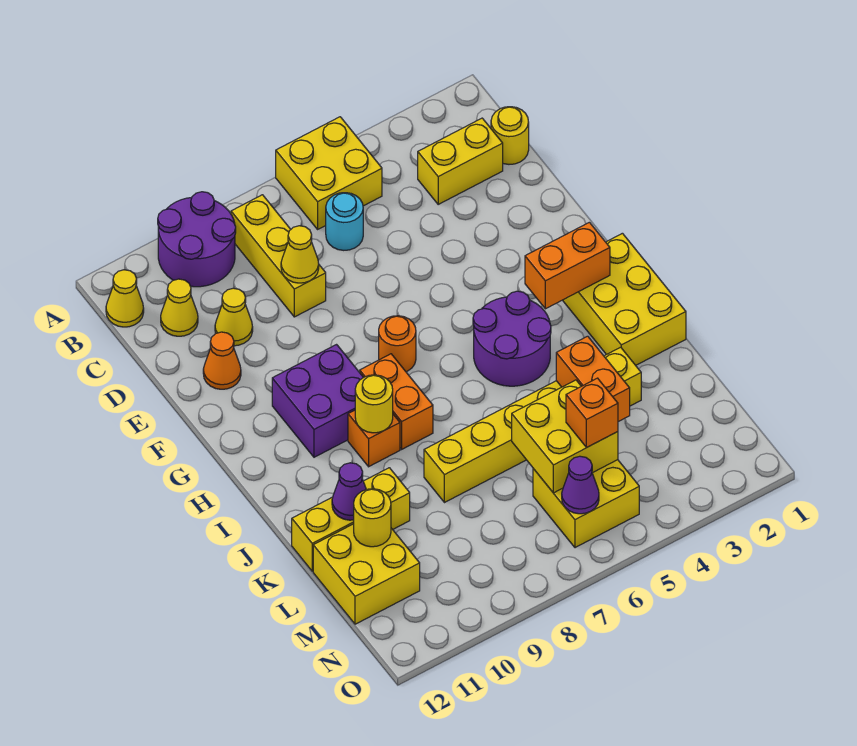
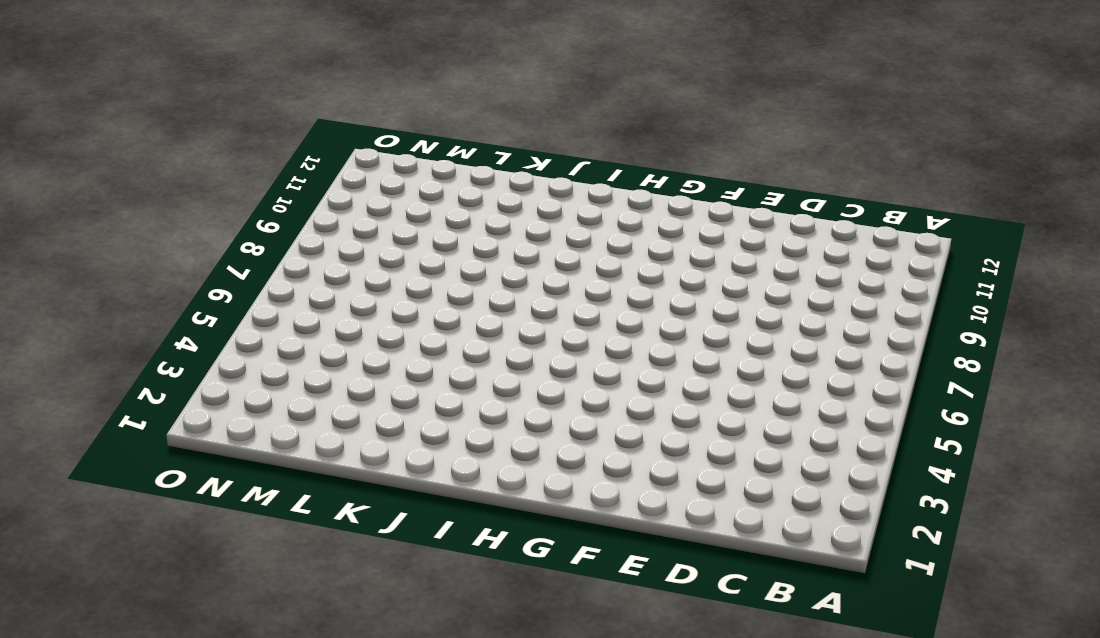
none -> yellow brick A5:B6 level 1
none -> purple round brick A9:B10 level 1
none -> yellow brick B8:D8 level 1

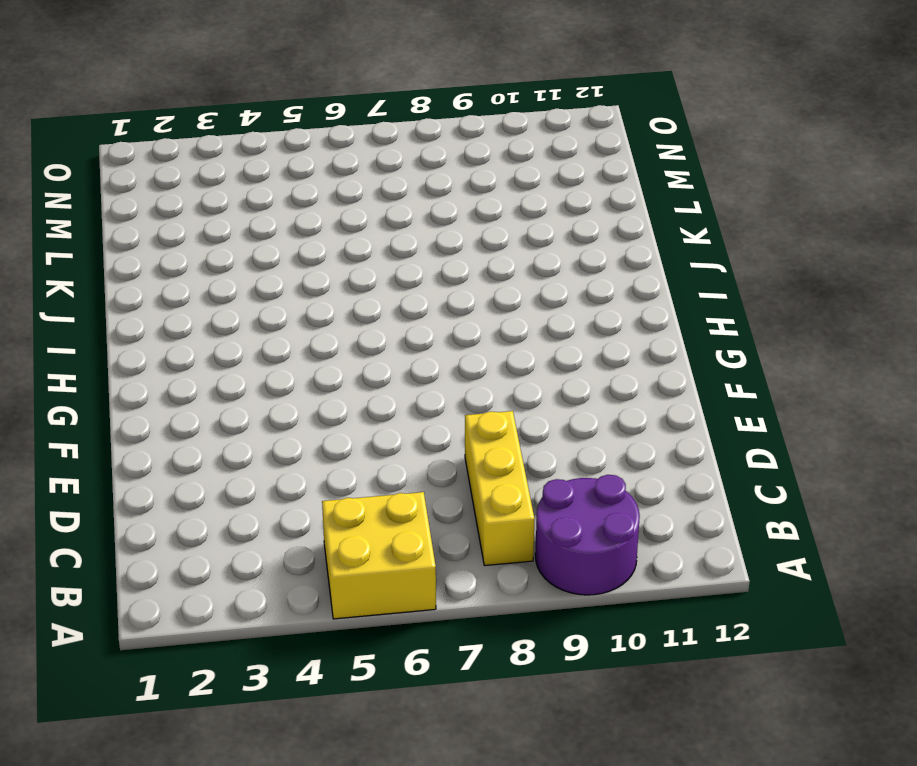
none -> yellow cone B12 level 1
none -> yellow round brick C1 level 1
none -> yellow brick C2:C3 level 1

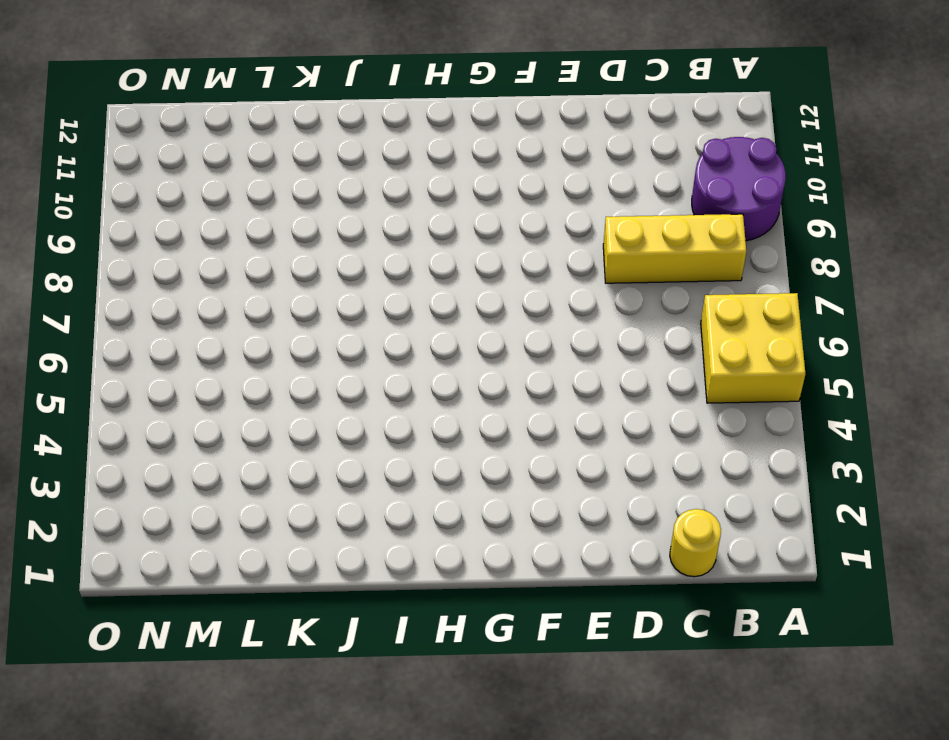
none -> yellow cone B12 level 1
none -> yellow brick C2:C3 level 1
none -> cyan round brick C6 level 1

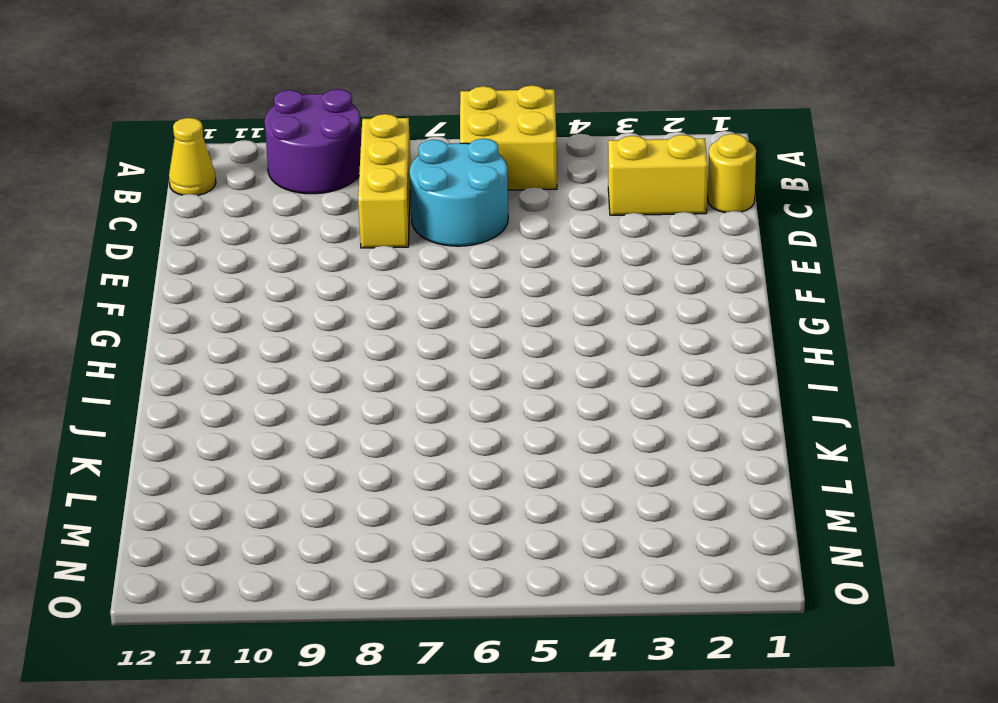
cyan round brick C6:D7 level 1 -> cyan round brick C6 level 1
none -> yellow cone C11 level 1
none -> yellow cone D10 level 1
none -> orange cone E11 level 1

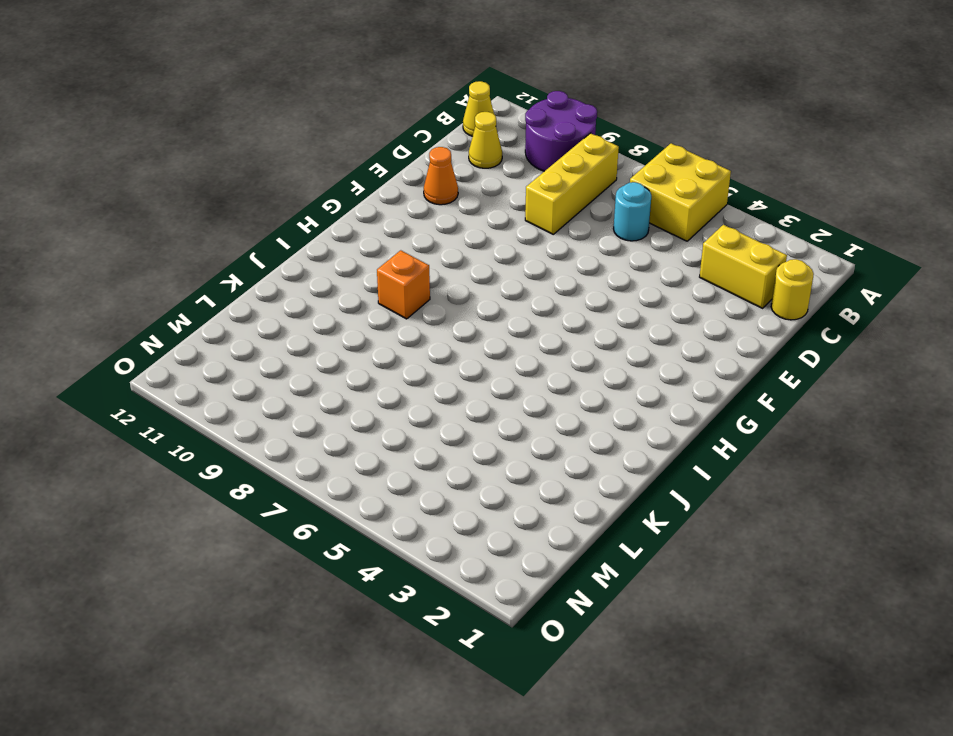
none -> yellow cone D10 level 1
none -> orange round brick G7 level 1
none -> purple brick G9:H10 level 1

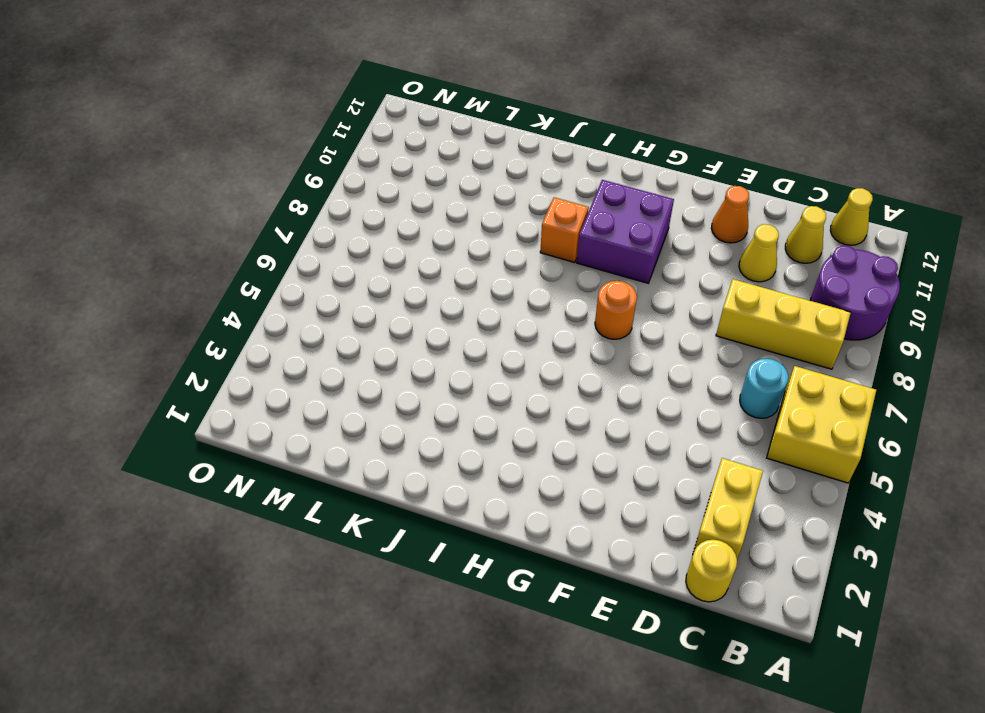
none -> yellow brick H1:J2 level 1
none -> purple round brick H4:I5 level 1
none -> orange brick H8:I8 level 1

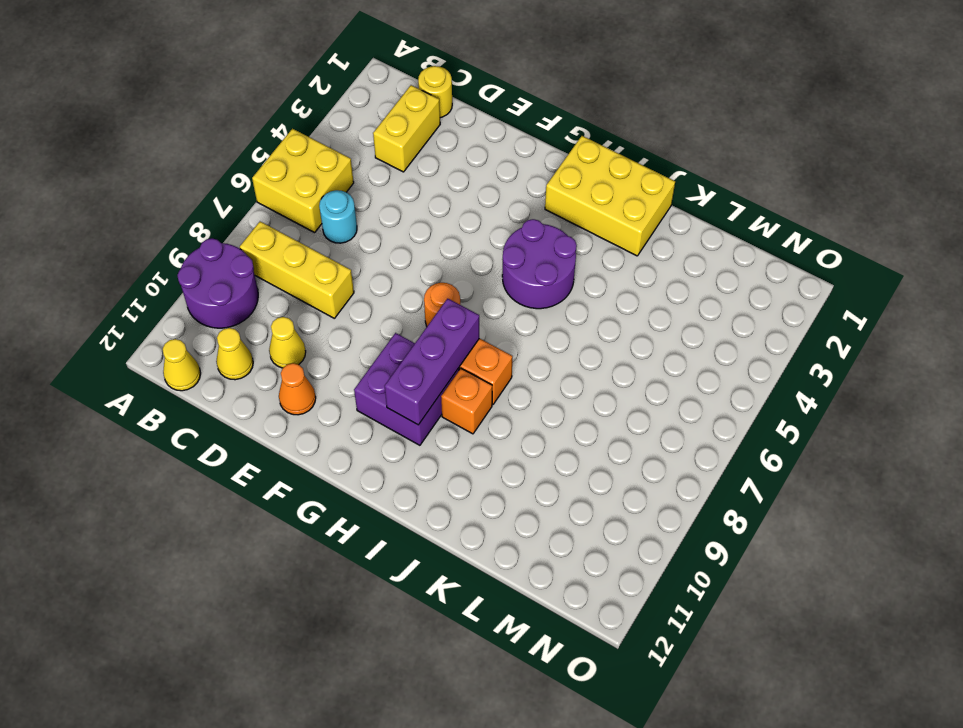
purple brick H8:H10 level 2 -> none
none -> yellow brick K3:K8 level 1
none -> yellow brick K10:K12 level 1
none -> yellow brick L11:M12 level 1

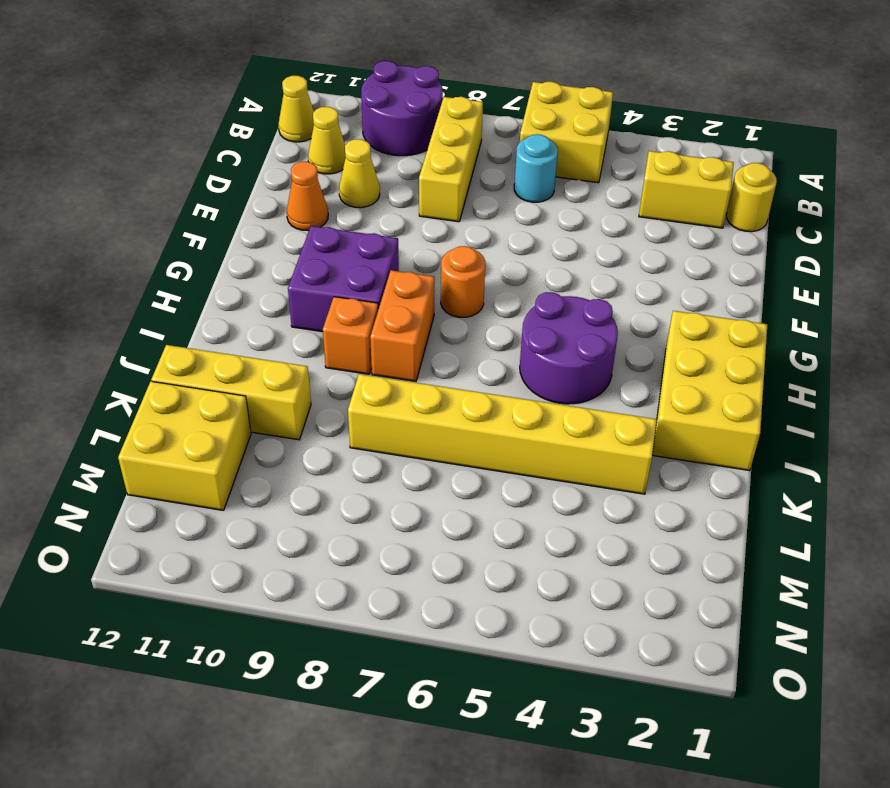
none -> yellow brick M5:N6 level 1
none -> yellow cone D8 level 2
none -> orange brick H2:H3 level 2

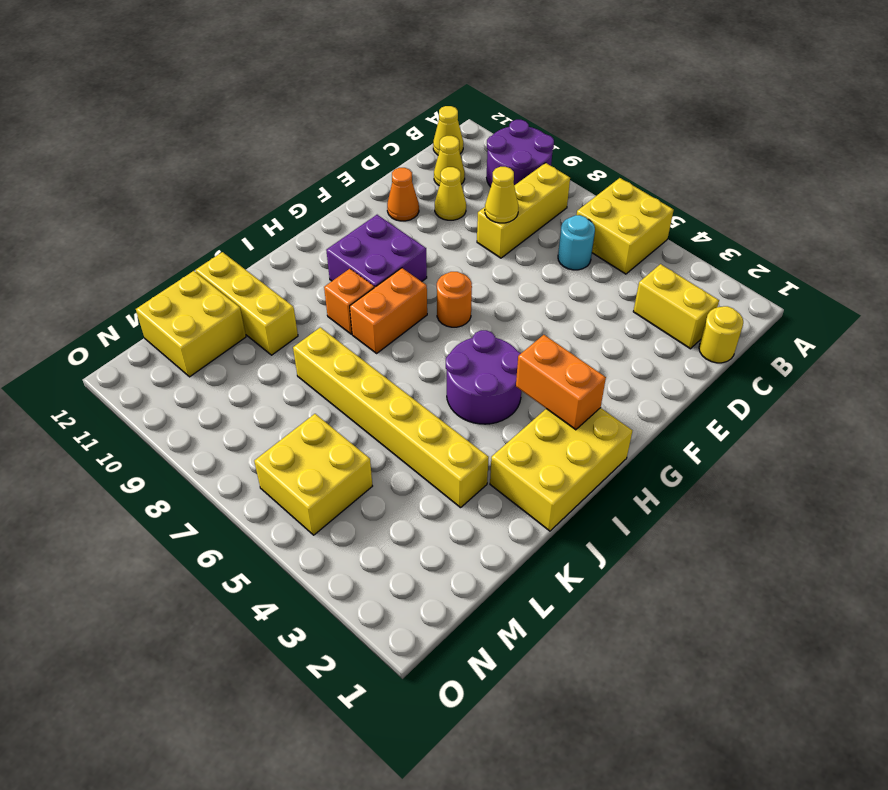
none -> yellow round brick I9 level 2
none -> orange brick K4:L4 level 2
none -> purple cone K11 level 2

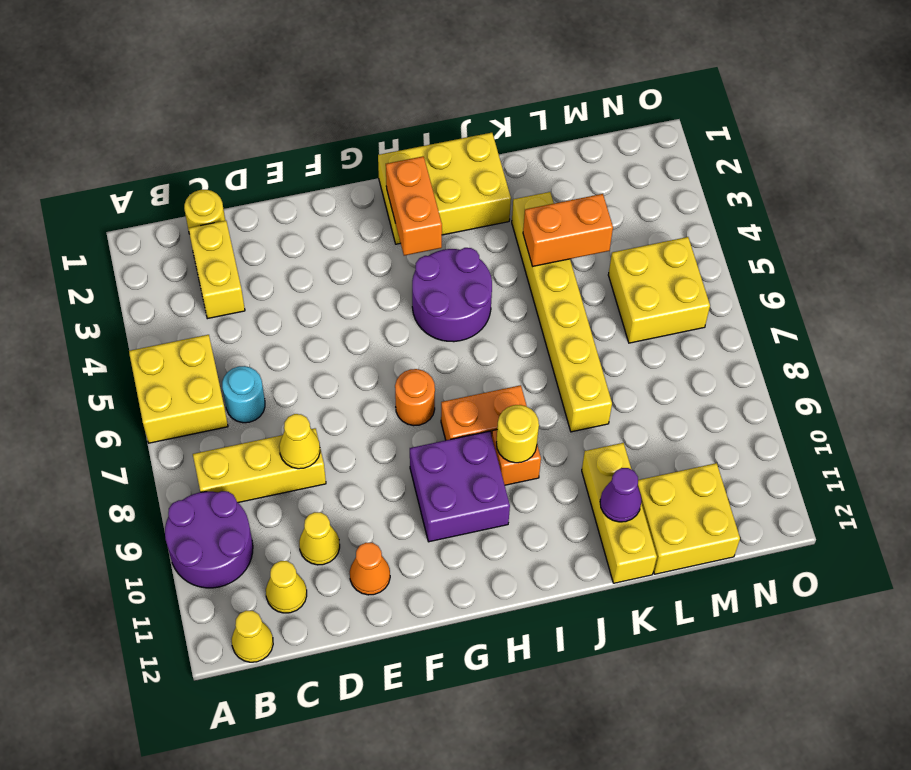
none -> yellow brick L5:M6 level 2
none -> yellow round brick L11 level 2
none -> purple cone N6 level 2

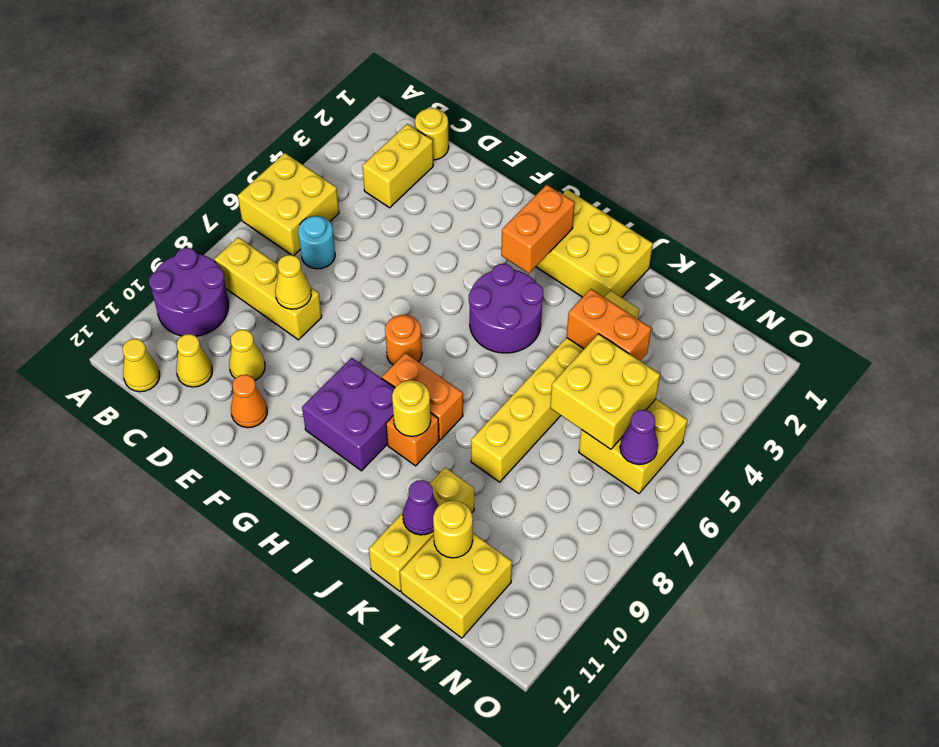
none -> orange brick M5 level 3

